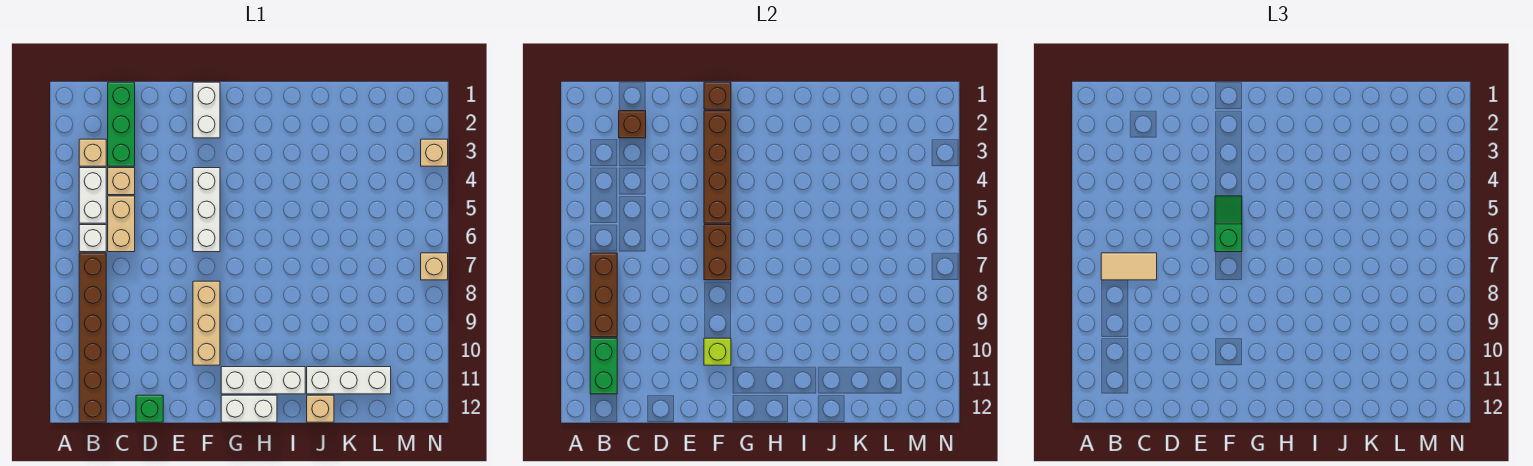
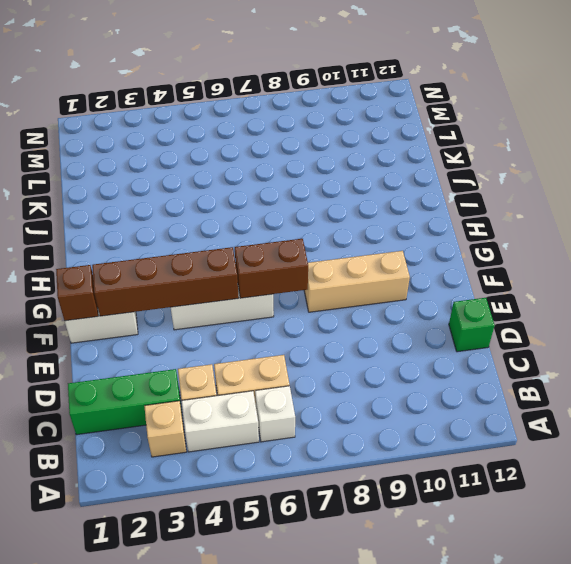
none -> brown brick B7:B12 level 1
none -> white brick G11:I11 level 1
none -> white brick G12:H12 level 1

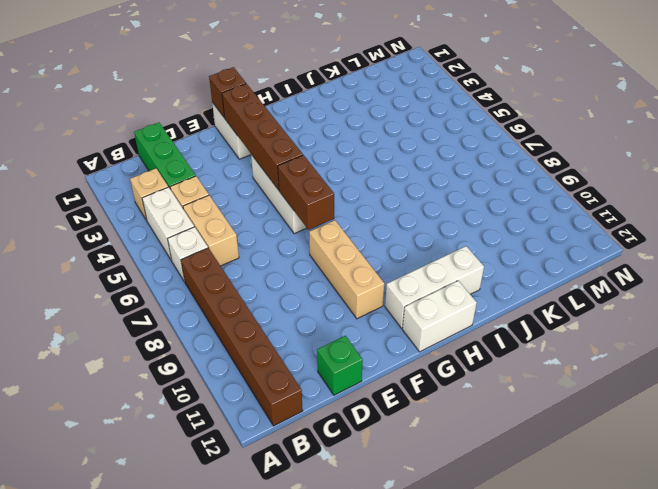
none -> white brick J11:L11 level 1
none -> tan brick J12 level 1
none -> tan brick N3 level 1

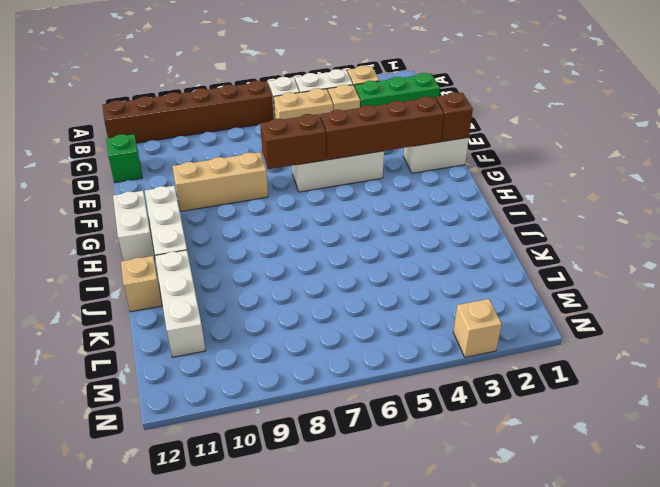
none -> tan brick N7 level 1
none -> brown brick B7:B9 level 2
none -> green brick B10:B11 level 2

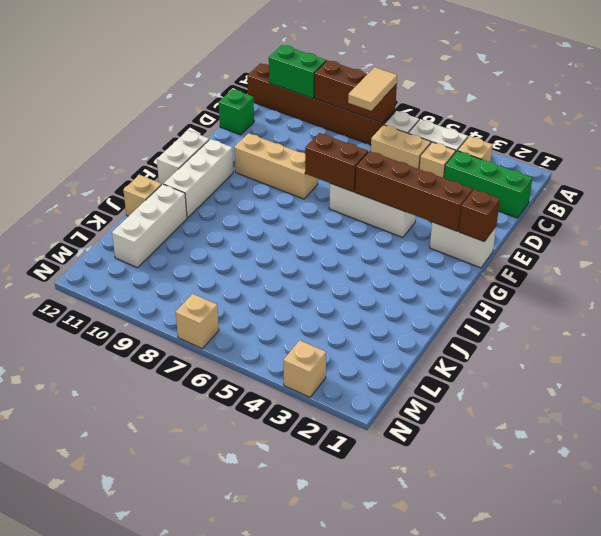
none -> brown brick C2 level 2
none -> lime brick F10 level 2
none -> green slope F5:F6 level 3 top 6

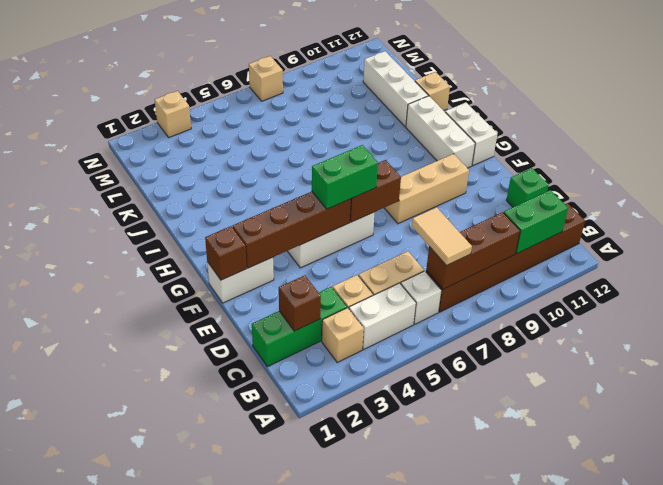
green brick F5:F6 level 3 -> green slope F5:F6 level 3 top 6
none -> lime brick F10 level 2

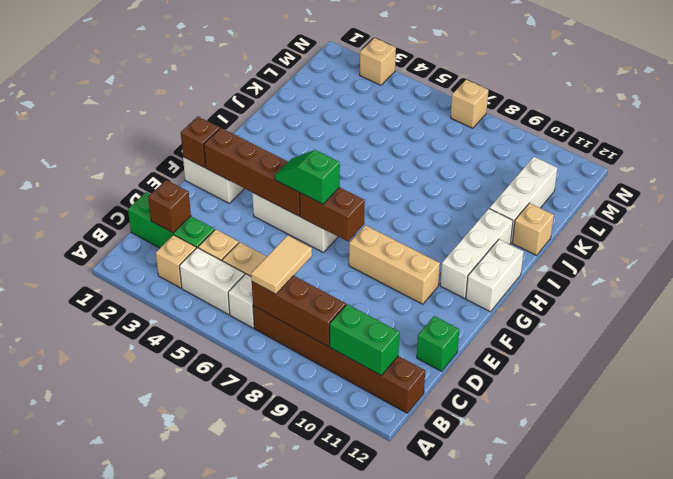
none -> lime brick F10 level 2

